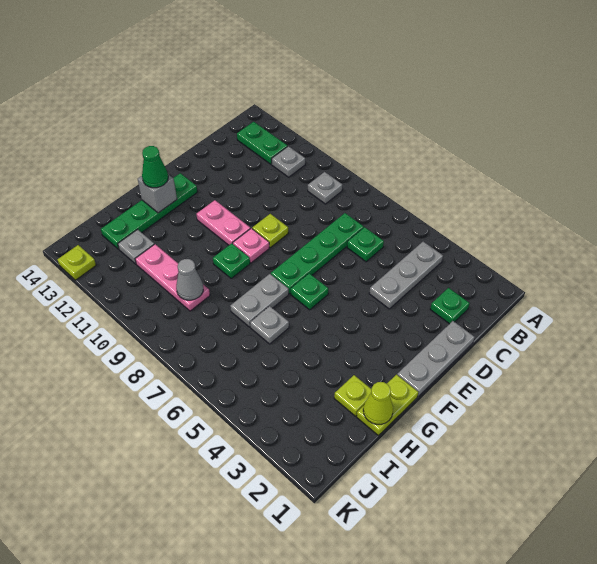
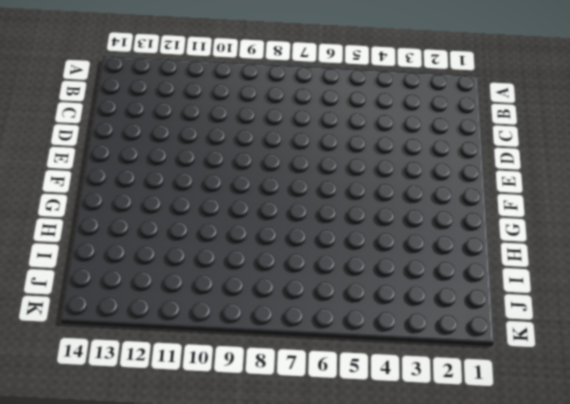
none -> grey plate B4:D4 level 1
none -> grey plate B9 level 1
none -> grey plate B11 level 1

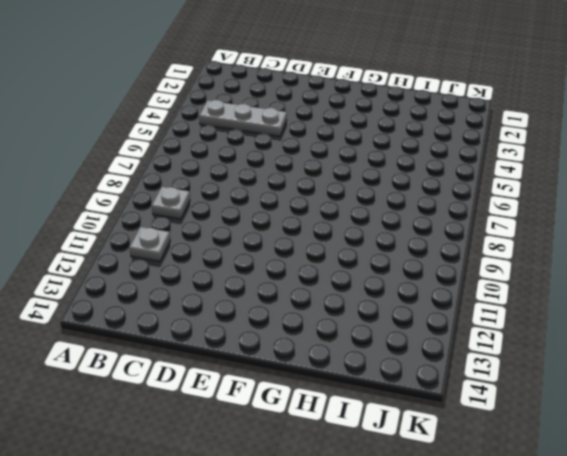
none -> green plate B12:B13 level 1
none -> green plate C2 level 1
none -> green plate C6 level 1

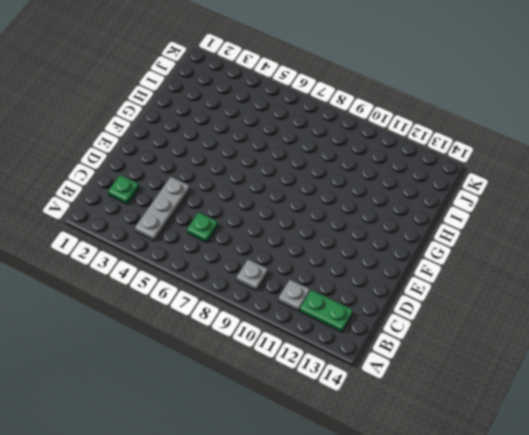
none -> green plate C7:F7 level 1
none -> grey plate D1:F1 level 1
none -> lime plate E9 level 1

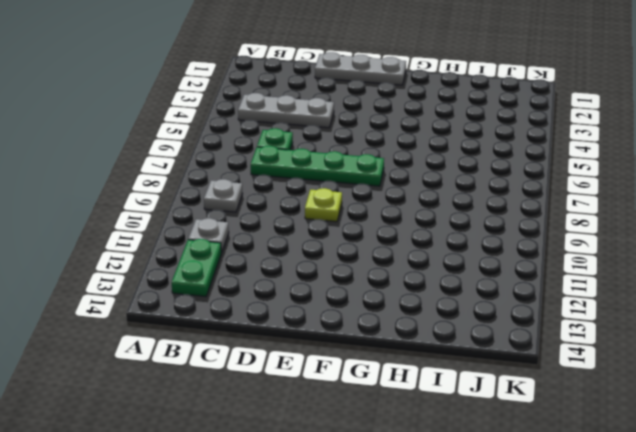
none -> green plate C2 level 1
none -> green plate F6 level 1
none -> pink plate F9 level 1

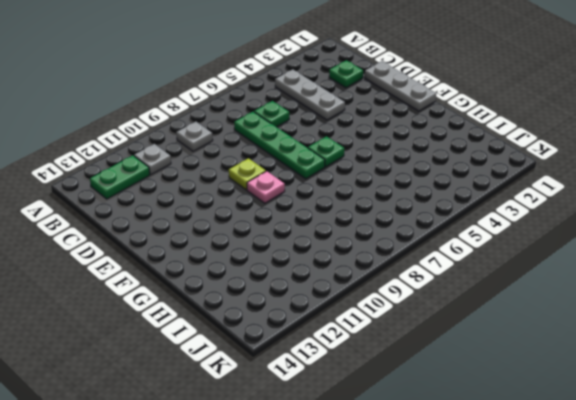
none -> pink plate F10:F11 level 1
none -> green plate F13:I13 level 1
none -> lime plate G1:H1 level 1

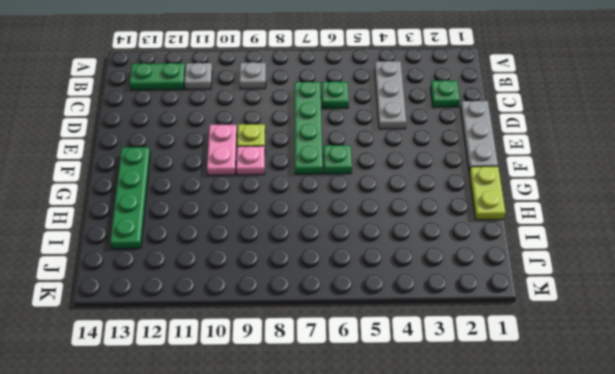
pink plate E10:F10 level 1 -> pink plate F10:F11 level 1
none -> grey plate G7:H7 level 1
none -> green plate G9 level 1
none -> lime plate H2 level 1

